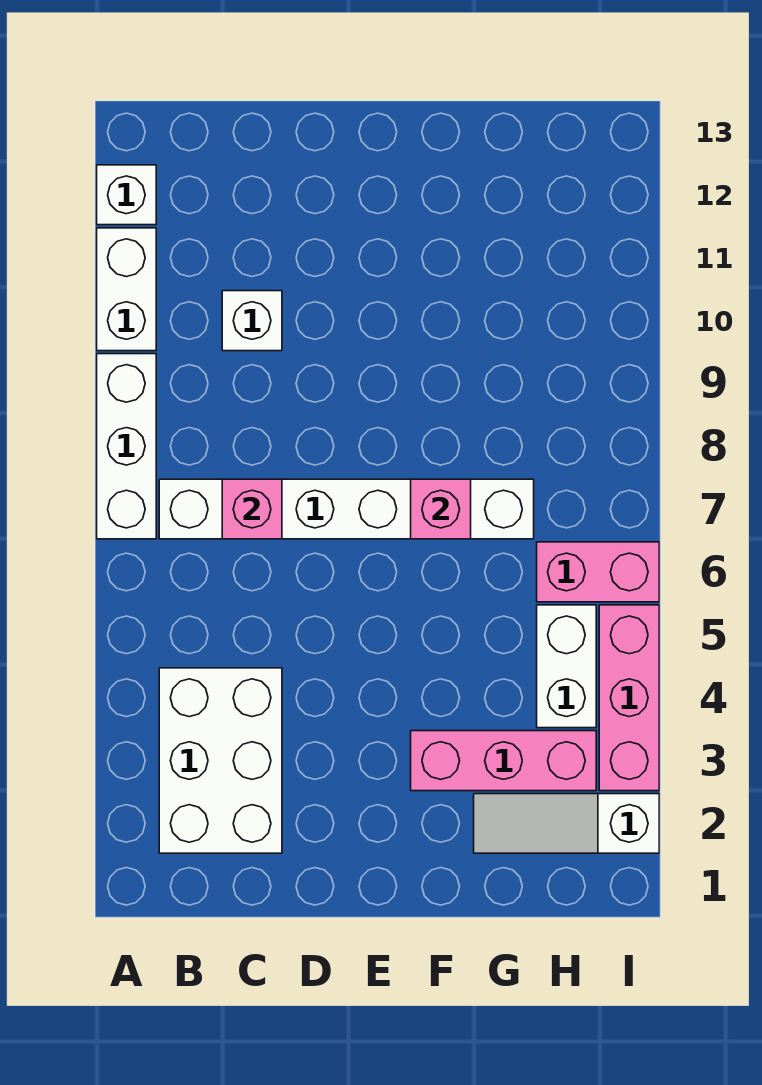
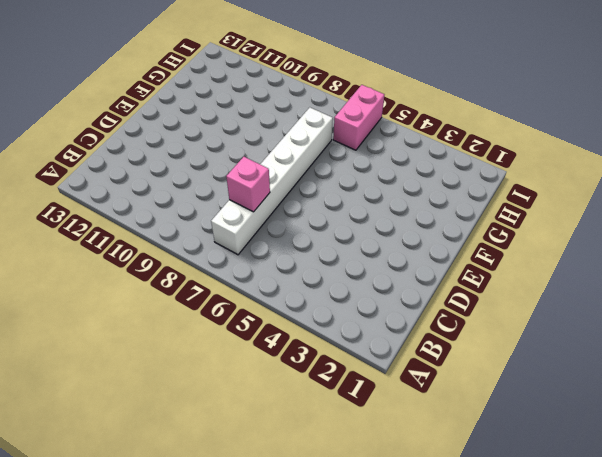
none -> white brick A7:A9 level 1
none -> white brick A10:A11 level 1
none -> white brick A12 level 1

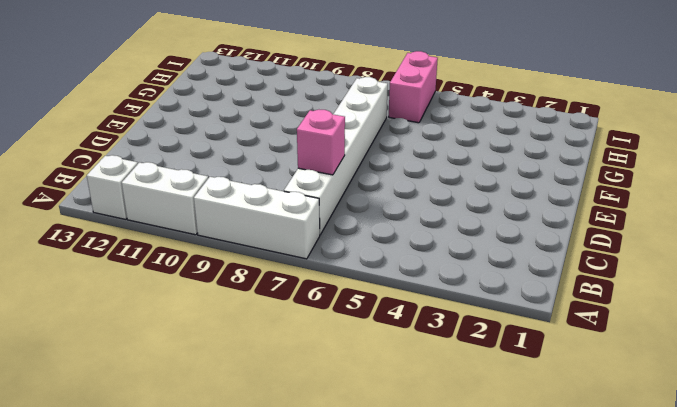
none -> white brick B2:C4 level 1
none -> white brick C10 level 1
none -> pink brick F3:H3 level 1

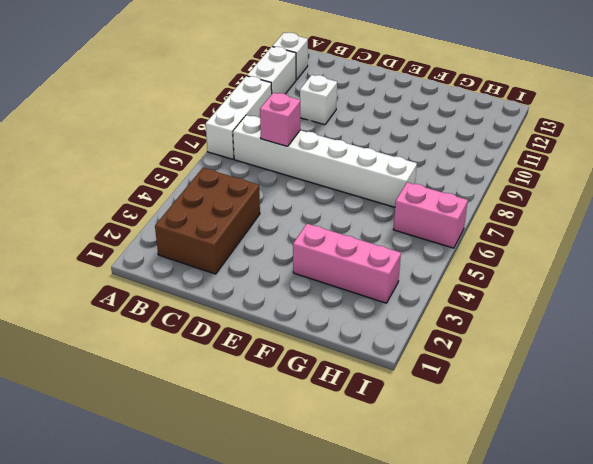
brown brick B2:C4 level 1 -> white brick B2:C4 level 1
none -> white slope G2:I2 level 1 top I
none -> white brick H4:H5 level 1
none -> pink brick I3:I5 level 1

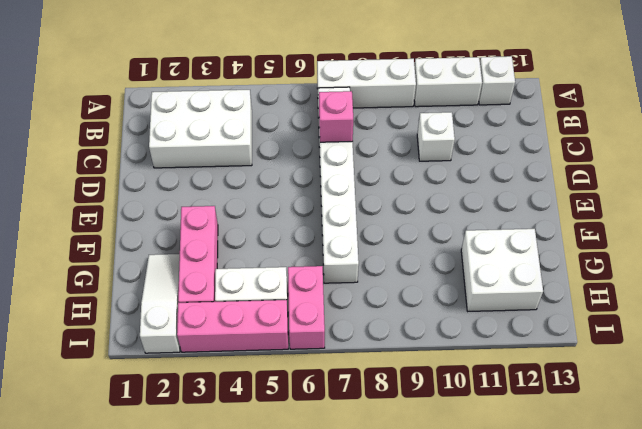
white brick G11:H12 level 1 -> none
none -> pink brick F7 level 2

